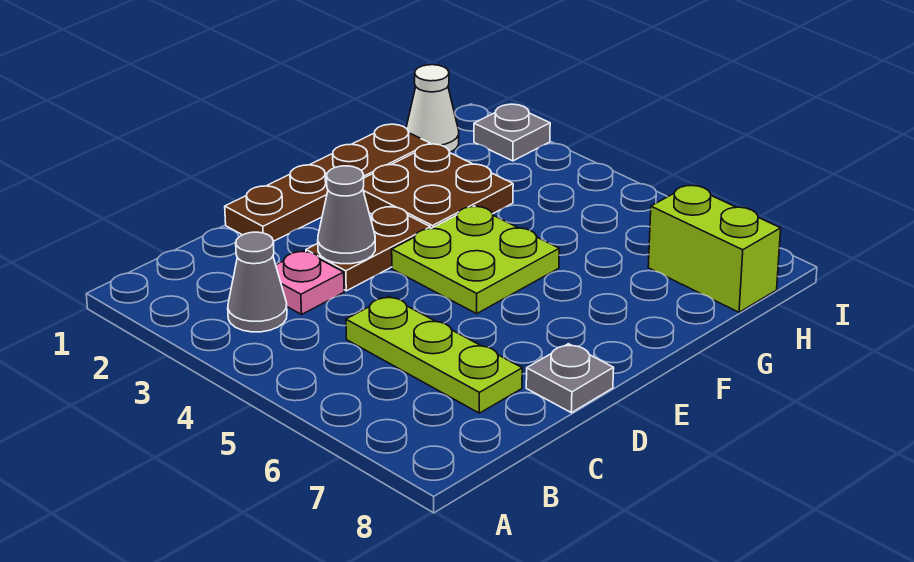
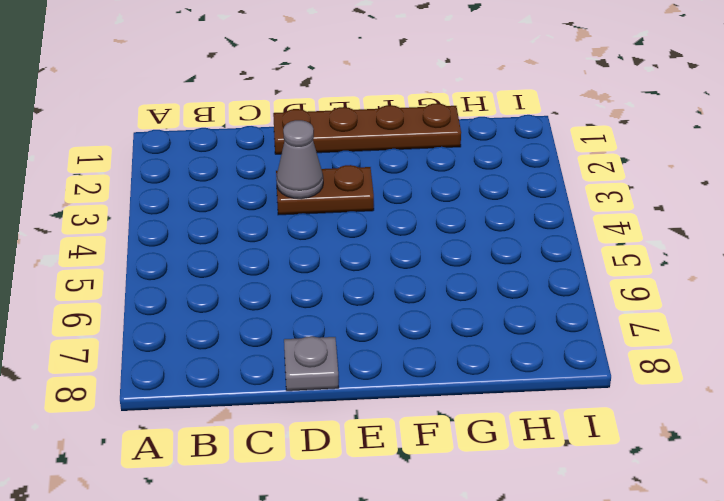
none -> grey cone B3 level 1
none -> pink plate C3 level 1
none -> lime plate C5:C7 level 1

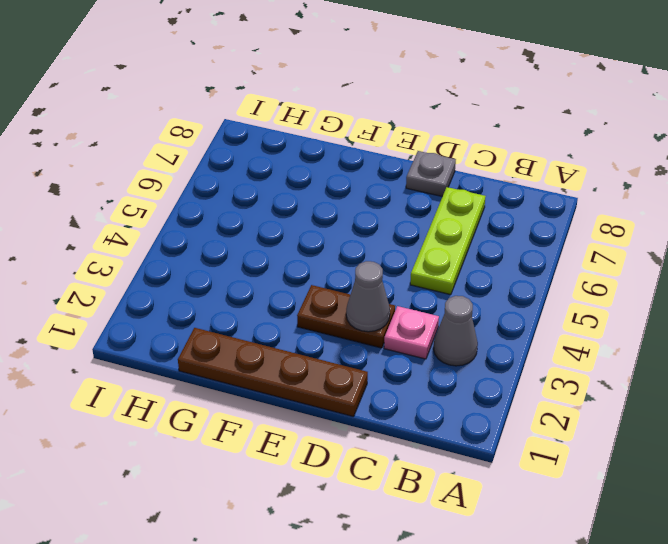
none -> lime plate E4:F5 level 1
none -> brown plate F2:G3 level 1
none -> white cone H1 level 1

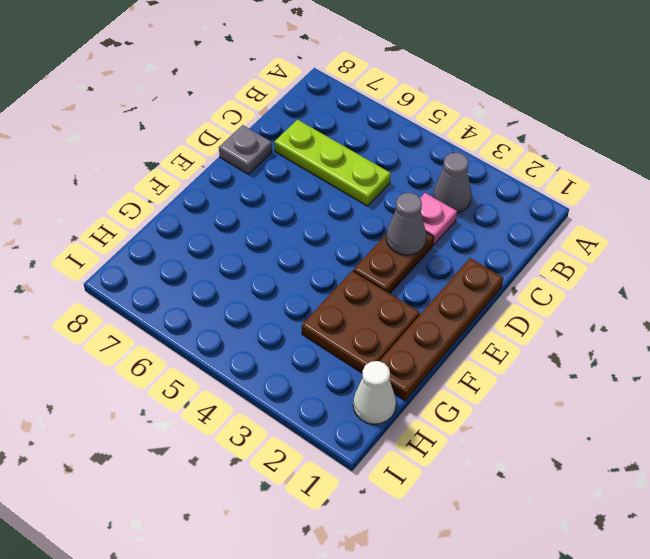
none -> lime plate E4:F5 level 1
none -> lime brick H7:H8 level 1
none -> grey plate I2 level 1

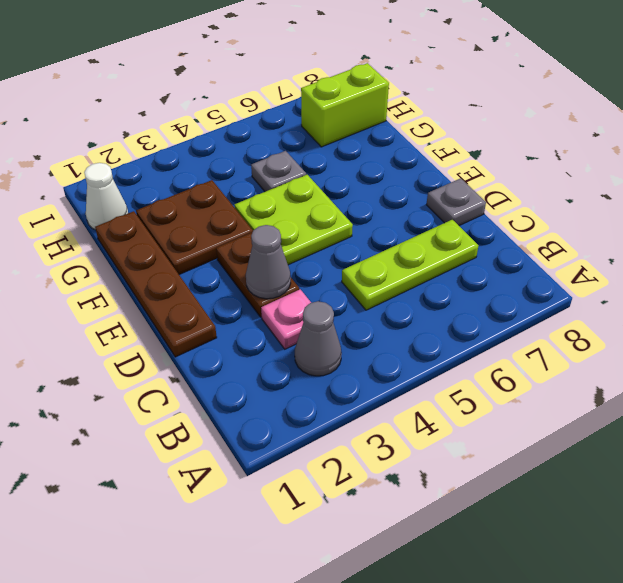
grey plate G5 level 1 -> grey plate I2 level 1

